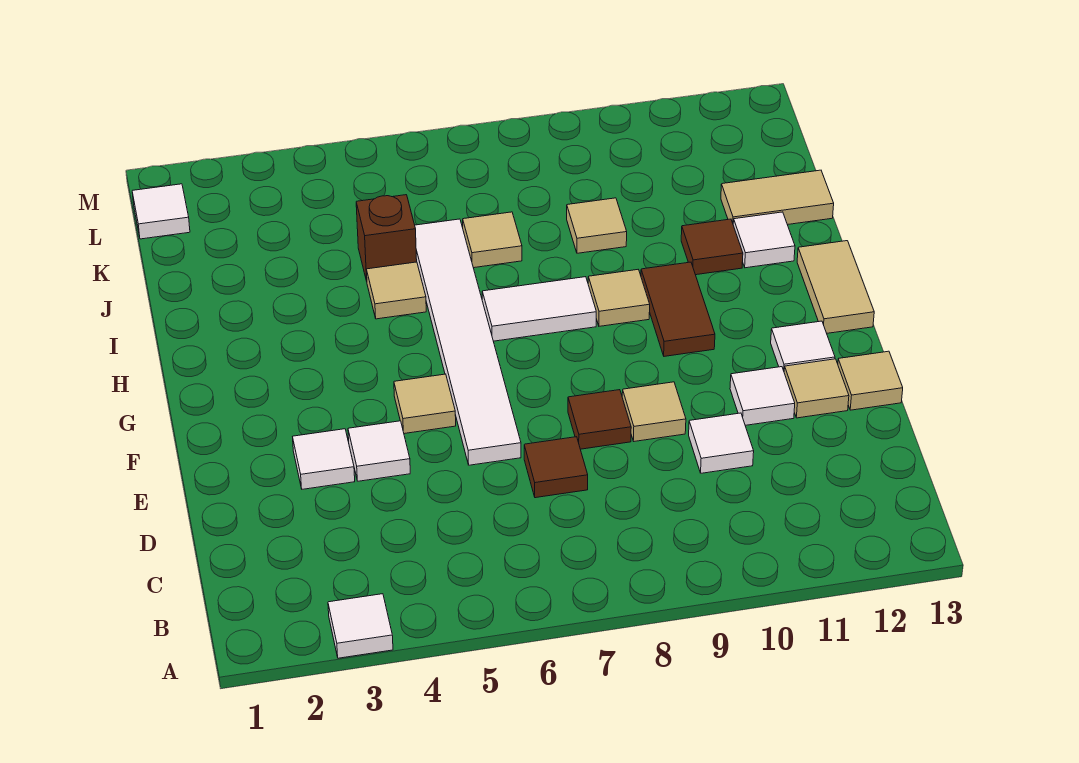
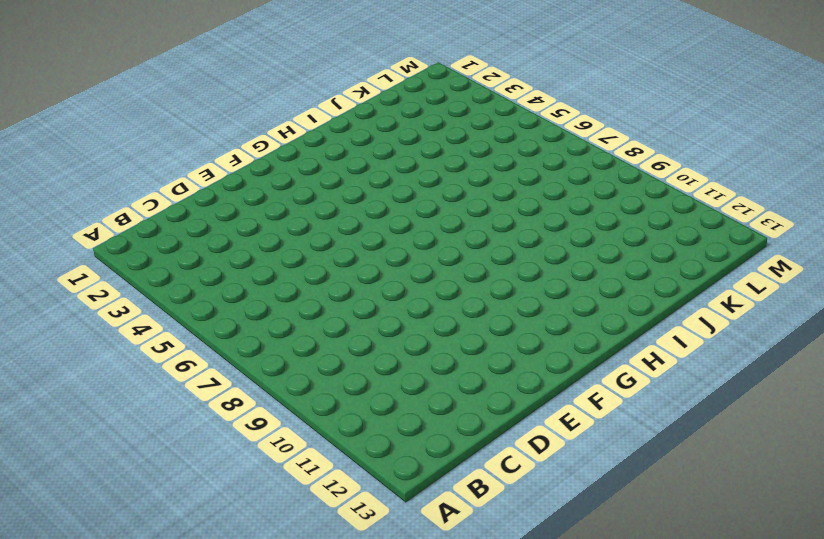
none -> white tile A3 level 1
none -> brown tile D7 level 1
none -> white tile D10 level 1

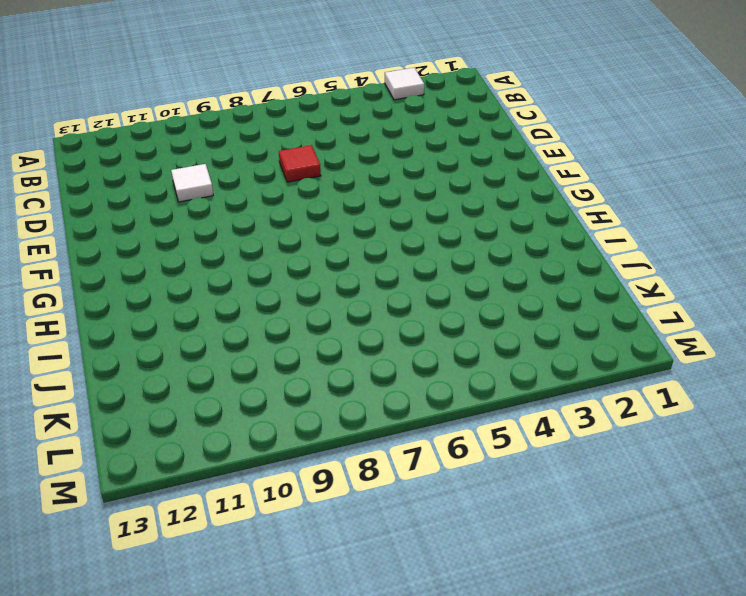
red tile D7 level 1 -> brown tile D7 level 1
none -> white tile E3 level 1
none -> white tile E4 level 1
none -> white tile E6:J6 level 1

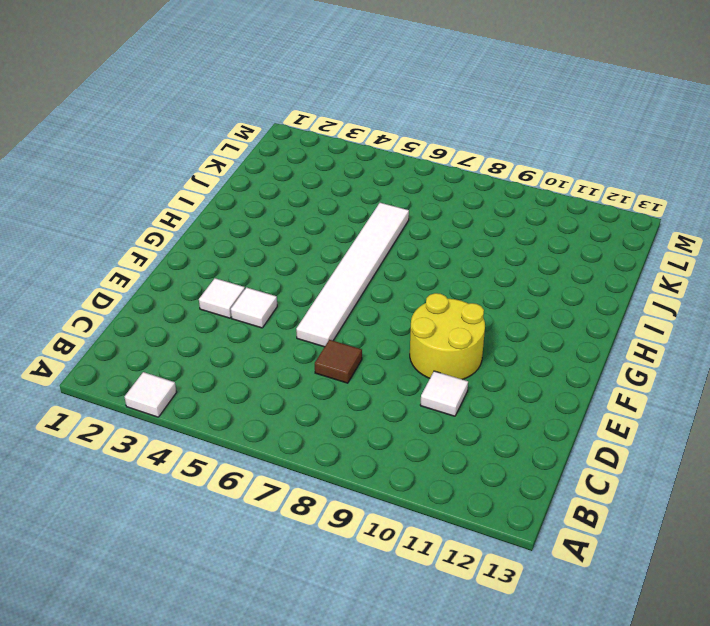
yellow round brick E9:F10 level 1 -> tan tile E9 level 1
none -> brown tile E8 level 1
none -> white tile E11 level 1
none -> tan tile E12 level 1

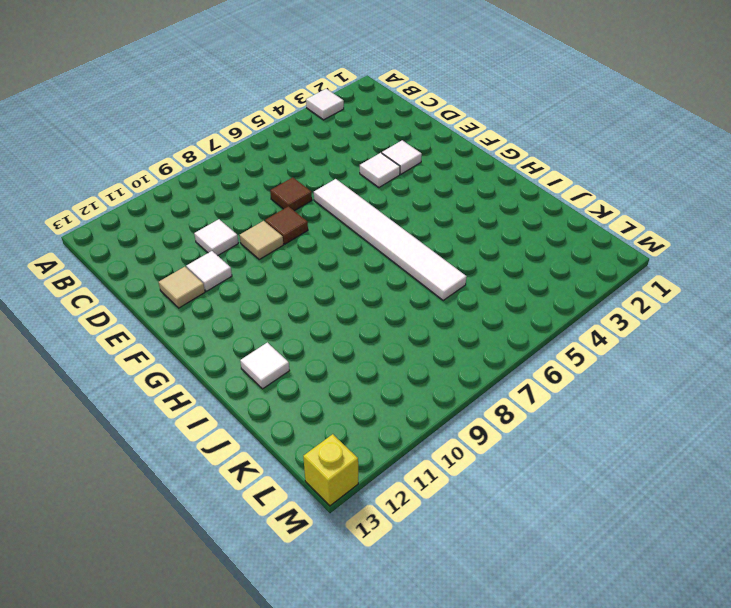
yellow brick M13 level 1 -> none
none -> tan tile E13 level 1
none -> tan tile F5 level 1
none -> white tile F12 level 1

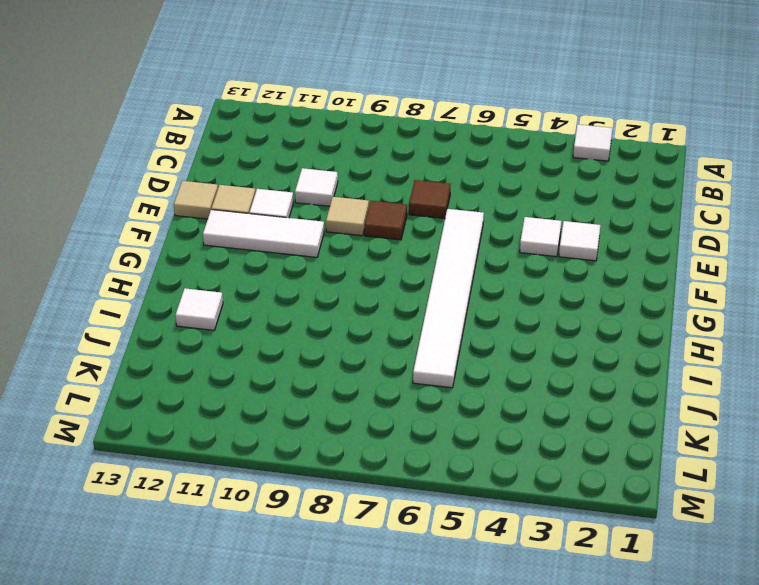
white tile F10:F12 level 1 -> white tile F12 level 1
none -> tan tile F5 level 1
none -> brown tile G10:H10 level 1
none -> tan tile G13:H13 level 1

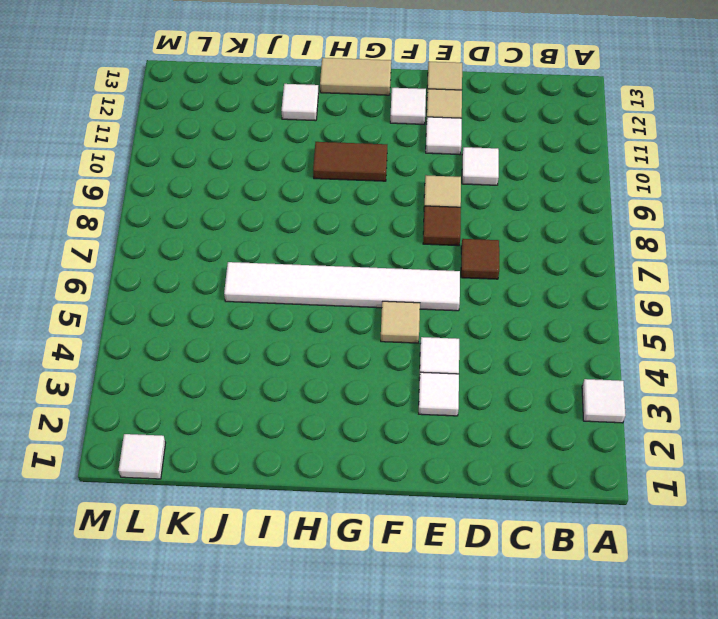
none -> white tile H7:H8 level 1
none -> tan tile H9 level 1
none -> tan tile I5 level 1

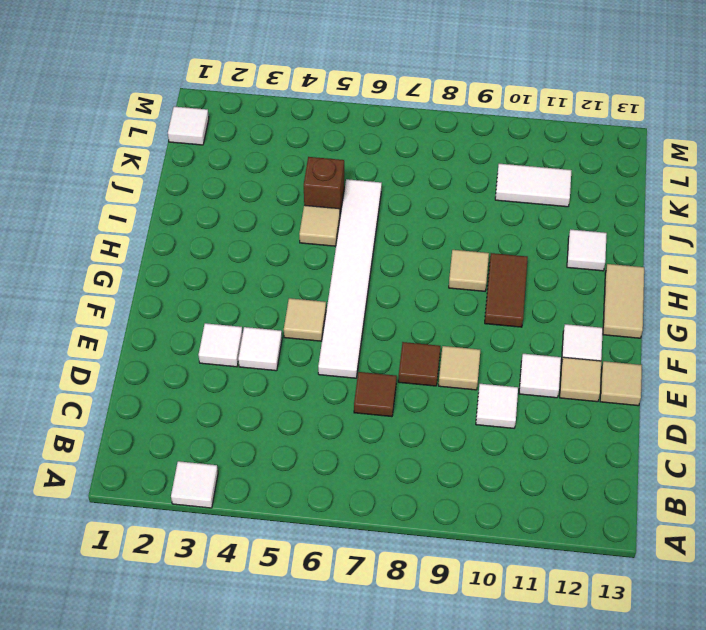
white tile K10:K11 level 1 -> white tile H7:H8 level 1
none -> brown tile I11 level 1
none -> tan tile J7 level 1
none -> tan tile J9 level 1

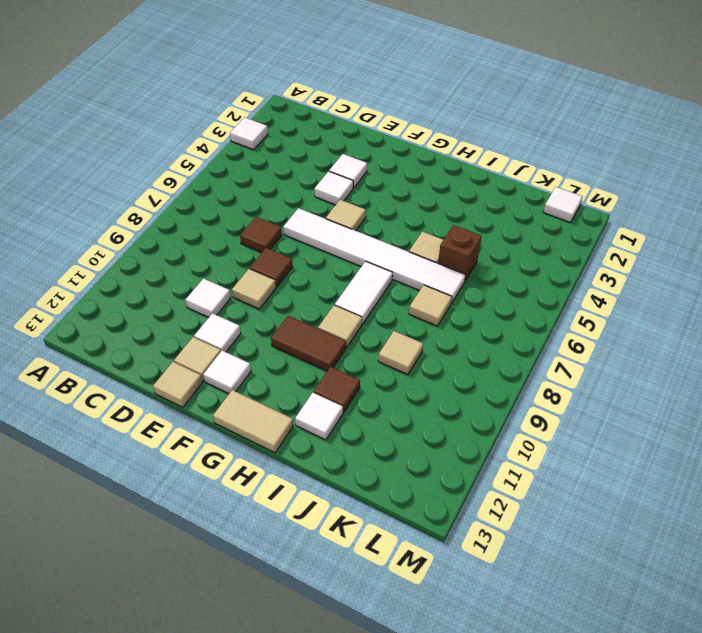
none -> tan tile J12:J13 level 1

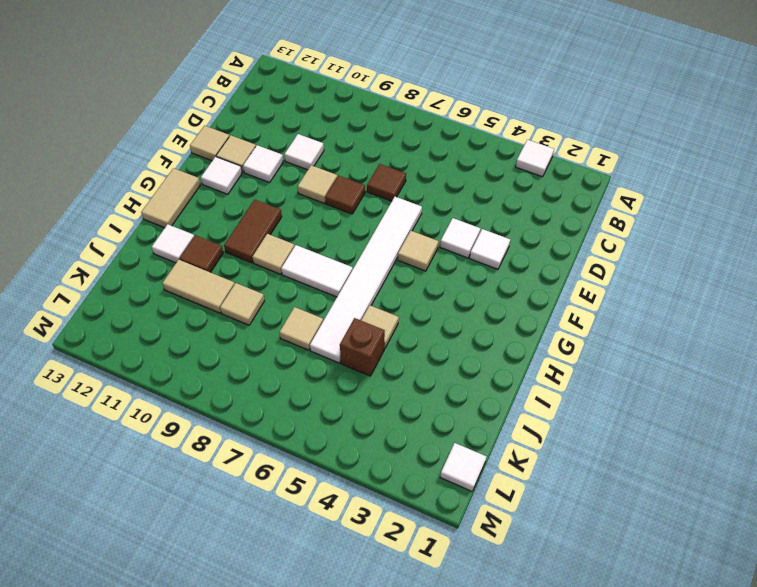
tan tile J10:J11 level 1 -> tan tile J12:J13 level 1

